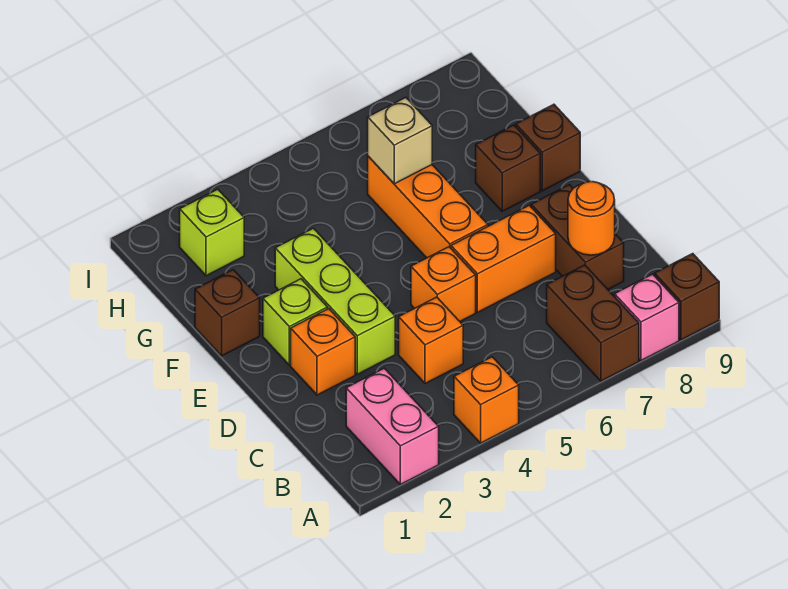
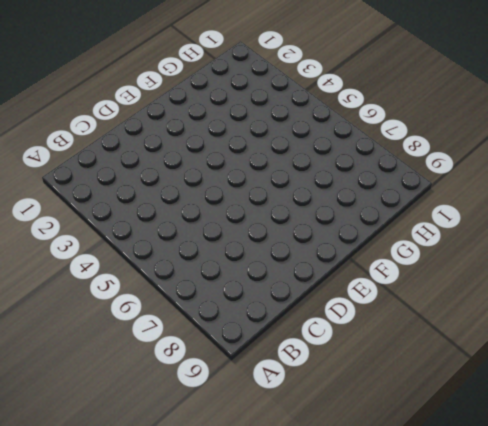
none -> pink brick A2:B2 level 1
none -> orange brick A4 level 1
none -> brown brick A7:B7 level 1

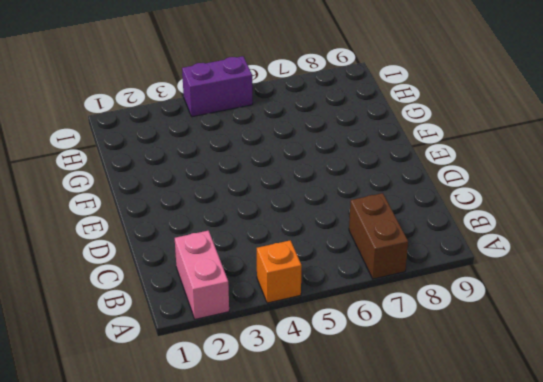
purple brick I4:I5 level 1 -> none
none -> pink brick A8 level 1
none -> brown brick A9 level 1
none -> orange brick C4 level 1

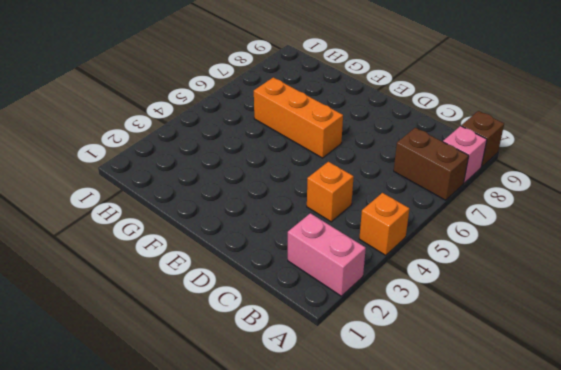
none -> brown brick C8:D8 level 1
none -> orange brick D2 level 1
none -> lime brick D3:F3 level 1

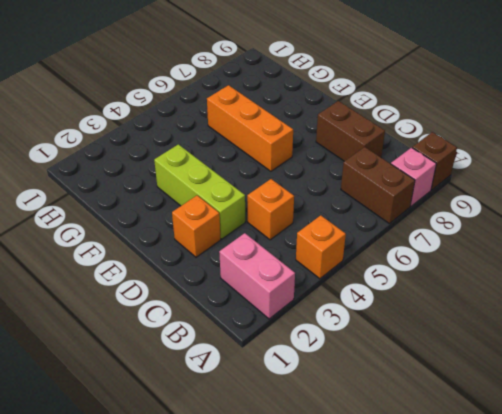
none -> orange brick D5 level 1
none -> orange brick D6:D7 level 1
none -> lime brick E2 level 1

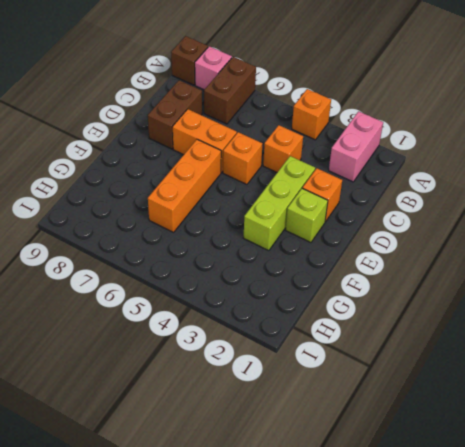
none -> brown brick F1 level 1
none -> brown brick F8 level 1
none -> brown brick F9 level 1

